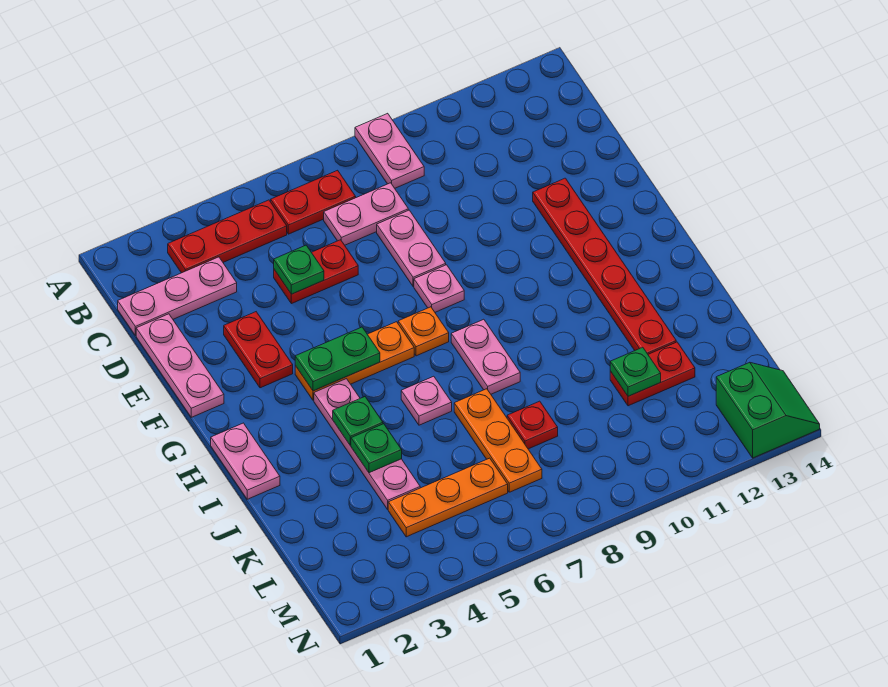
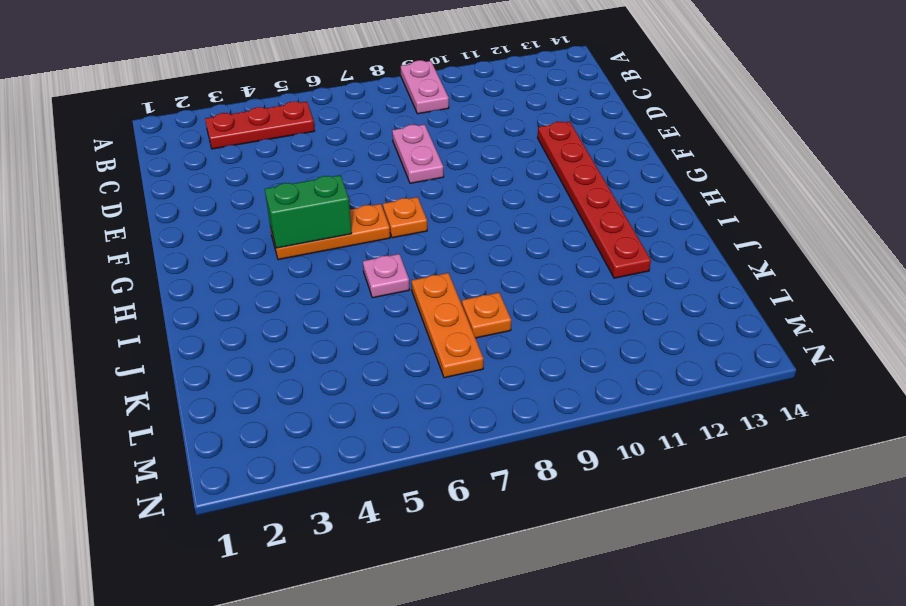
green brick G4:G5 level 2 -> green plate G4:G5 level 2
orange plate K8 level 1 -> red plate K8 level 1
none -> red plate B6:B7 level 1
none -> pink plate C1:C3 level 1
none -> pink plate C7:C8 level 1

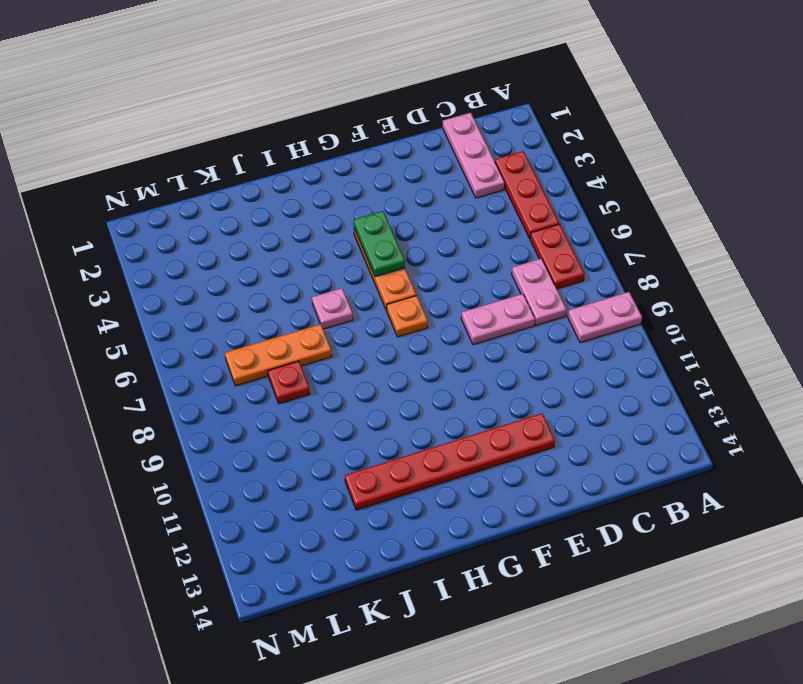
none -> pink plate D1:F1 level 1
none -> red plate D5:D6 level 1
none -> red plate E3:F3 level 1

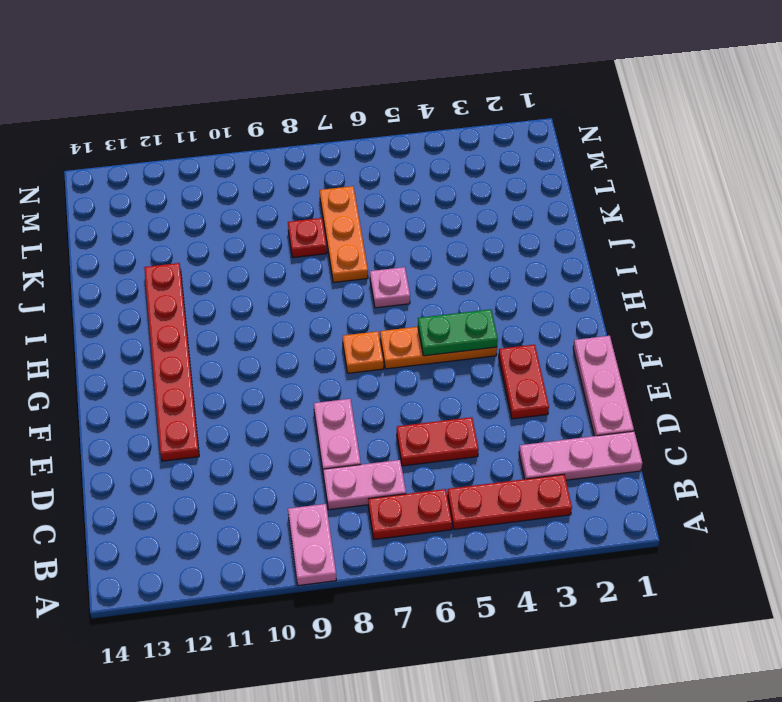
none -> pink plate F8 level 1
none -> pink plate H1:I1 level 1
none -> pink plate H4:K4 level 1

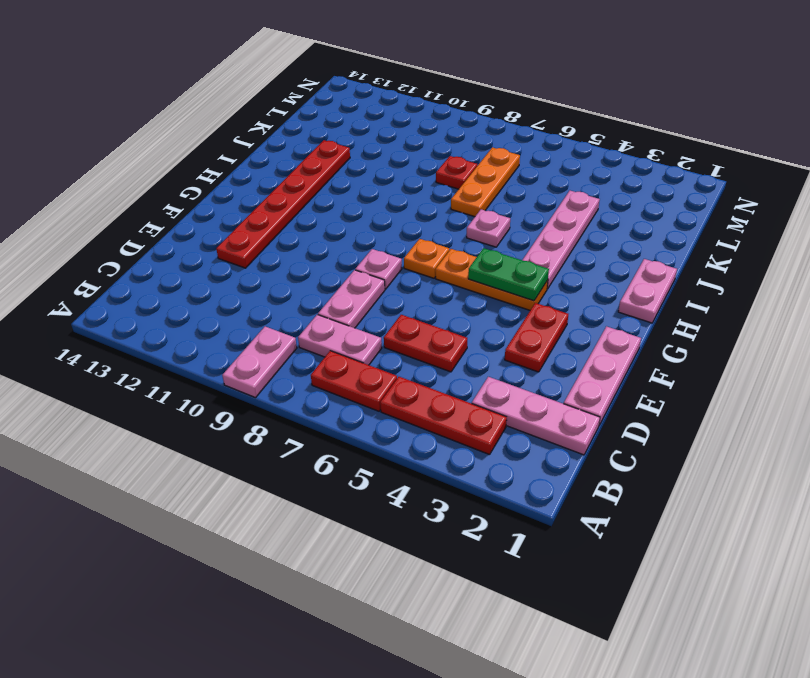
none -> pink plate H8:I8 level 1
none -> red plate K11:K12 level 1
none -> orange plate L4:L6 level 1

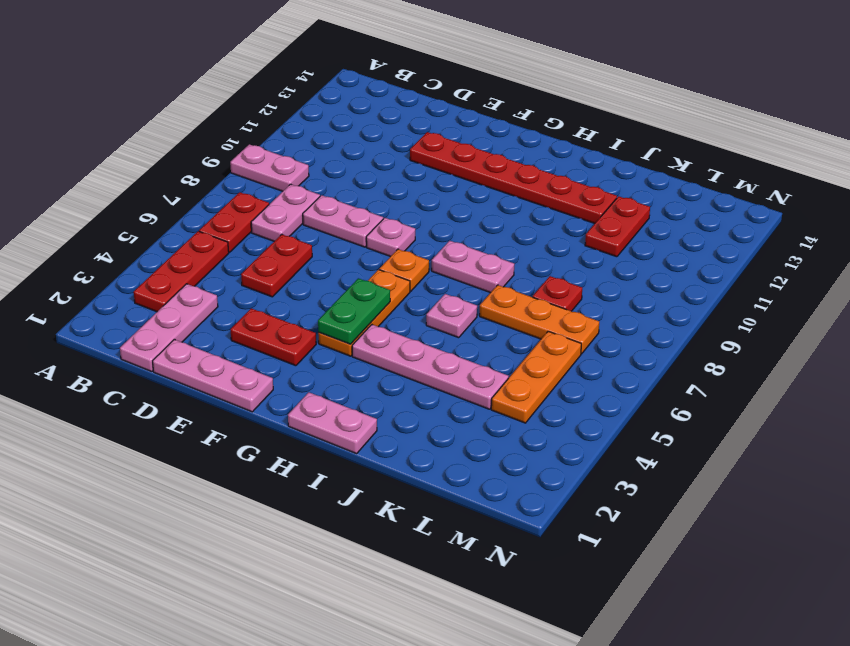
none -> green slope M13:N14 level 1 top 13
none -> green plate D5 level 2
none -> green plate I4 level 2

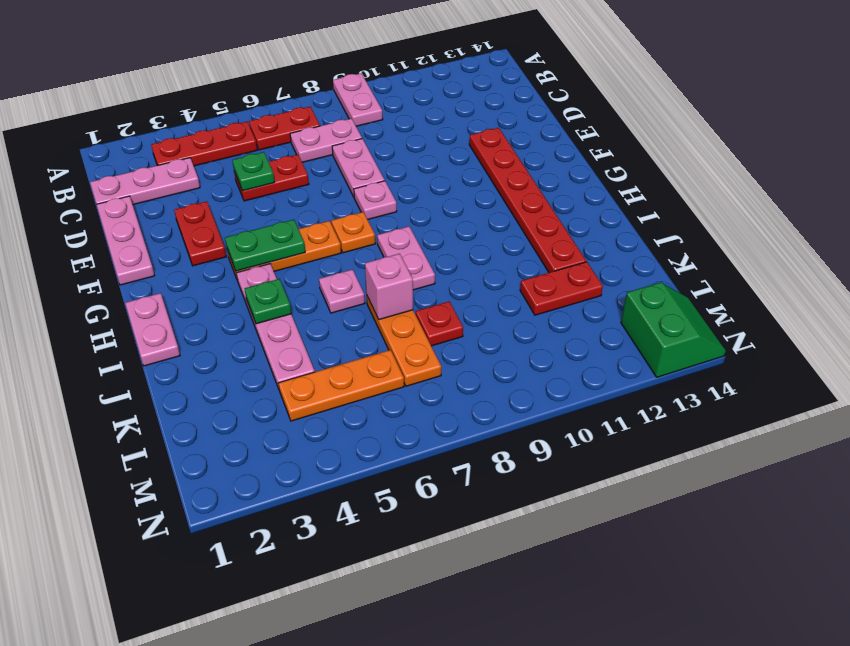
pink brick J7 level 2 -> none
none -> green plate J4 level 2
none -> green plate K11 level 2

